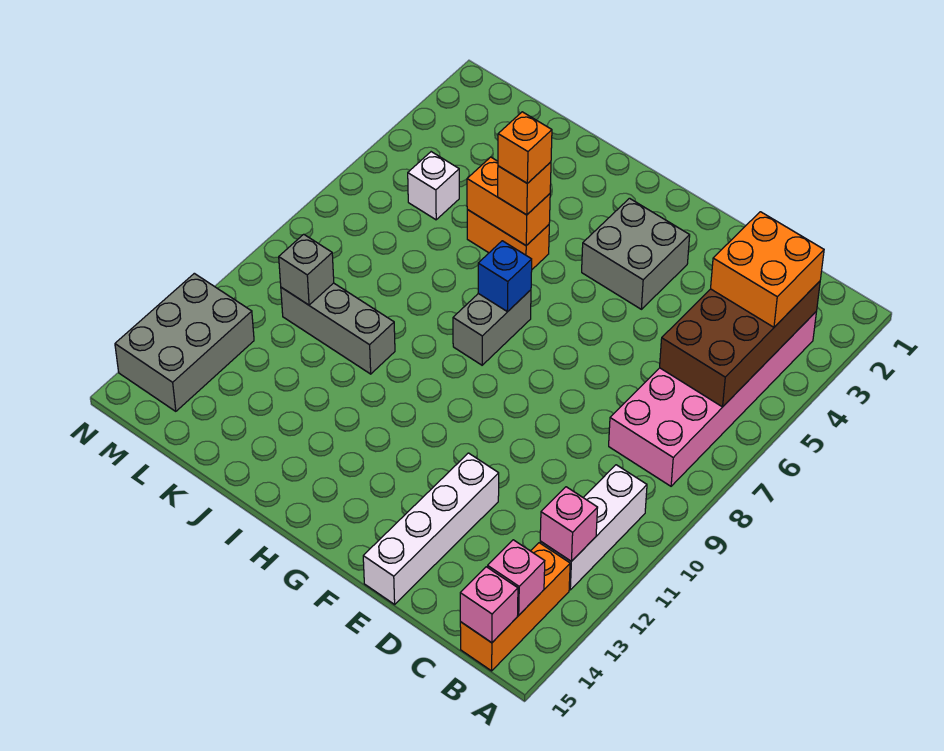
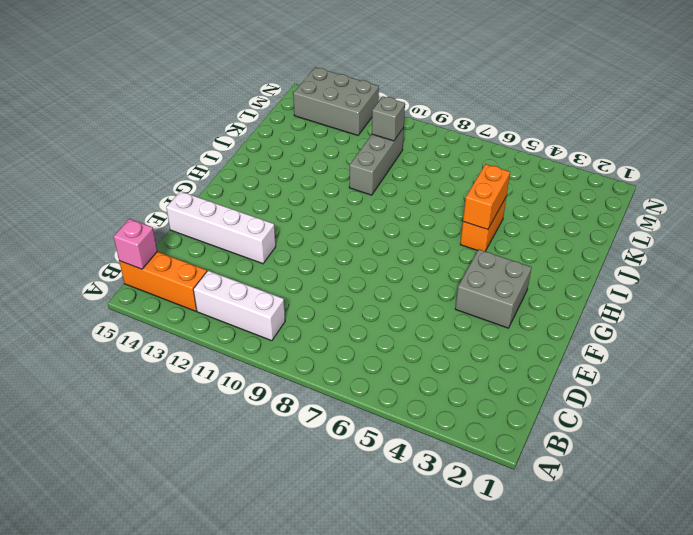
none -> pink brick B3:C8 level 1
none -> grey brick H7:H8 level 1
none -> white brick L5 level 1

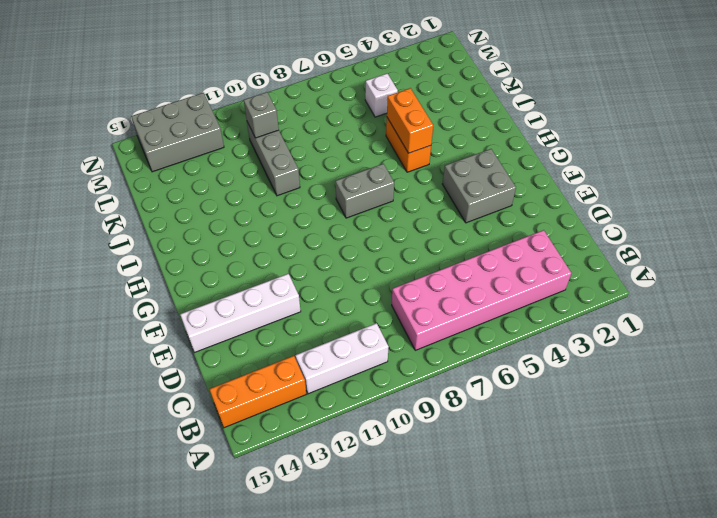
none -> brown brick B3:C6 level 2
none -> pink brick B12 level 2
none -> pink brick B14 level 2

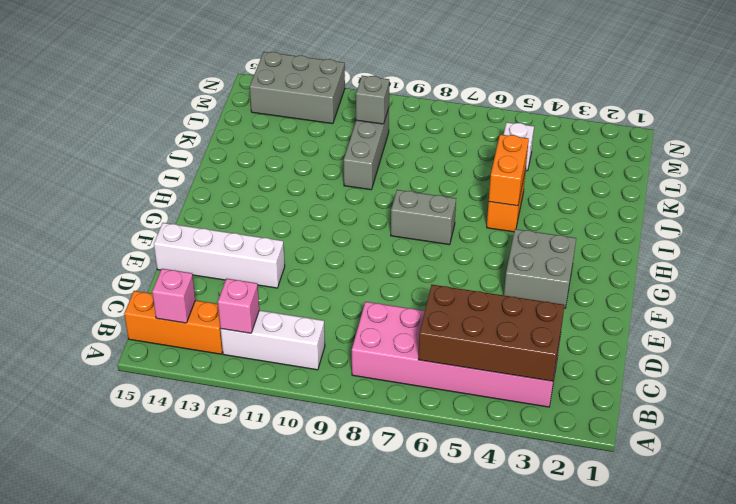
none -> pink brick B15 level 2
none -> blue brick H7 level 2
none -> orange brick B3:C4 level 3

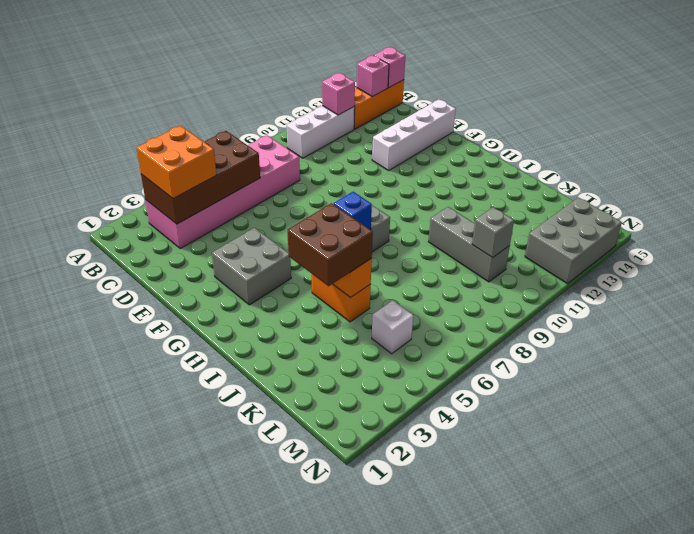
brown brick I4:J5 level 3 -> orange brick I5 level 3
none -> orange brick I5 level 4

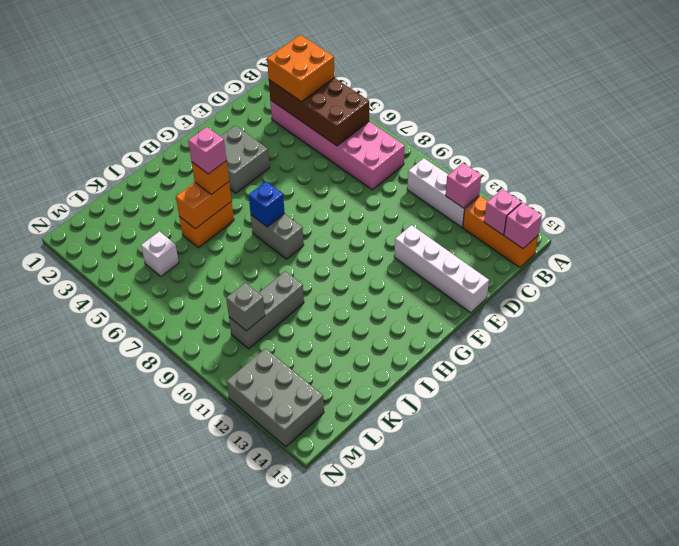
pink brick I5 level 4 -> orange brick I5 level 4

